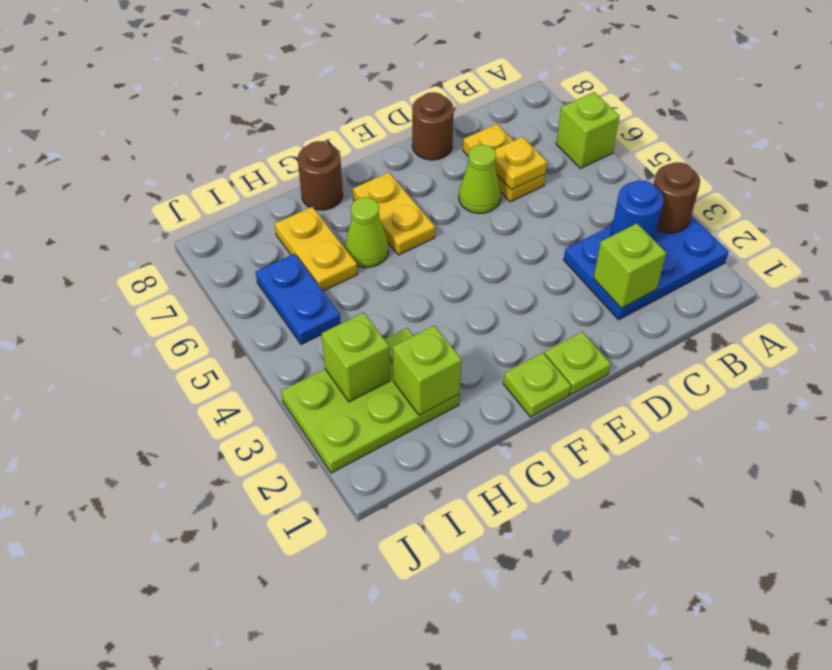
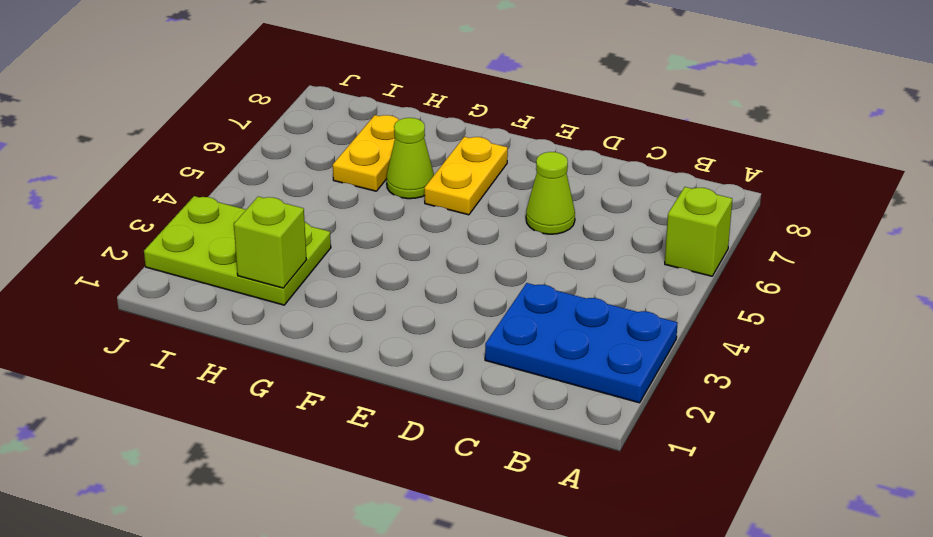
none -> yellow plate C6:C7 level 1
none -> brown round brick D8 level 1
none -> lime plate E1 level 1

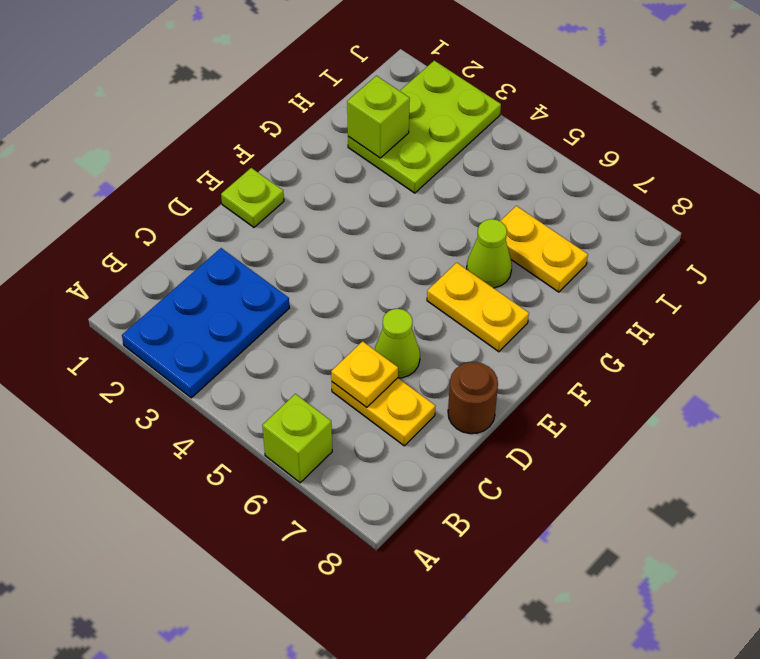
none -> lime plate F1 level 1
none -> brown round brick G8 level 1
none -> blue plate I5:I6 level 1

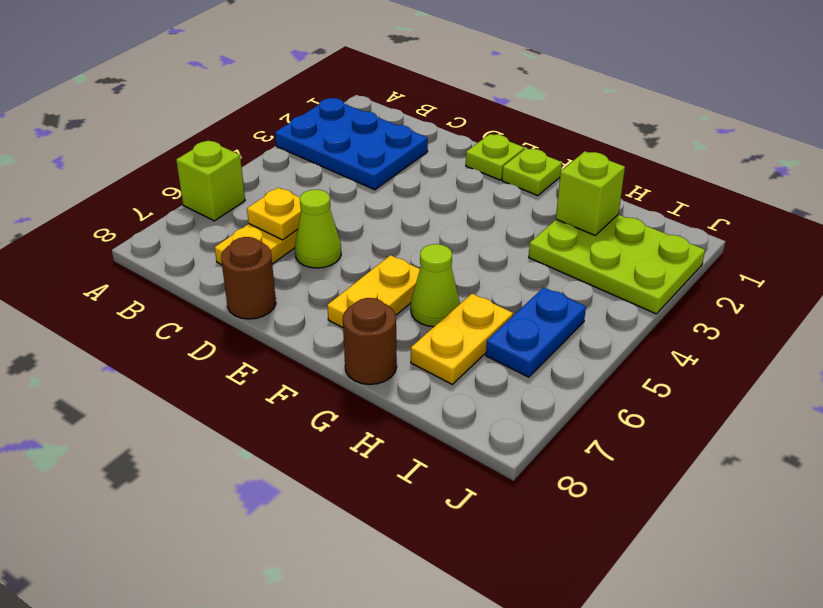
none -> brown round brick A3 level 2
none -> blue round brick B3 level 2
none -> lime brick C2 level 2

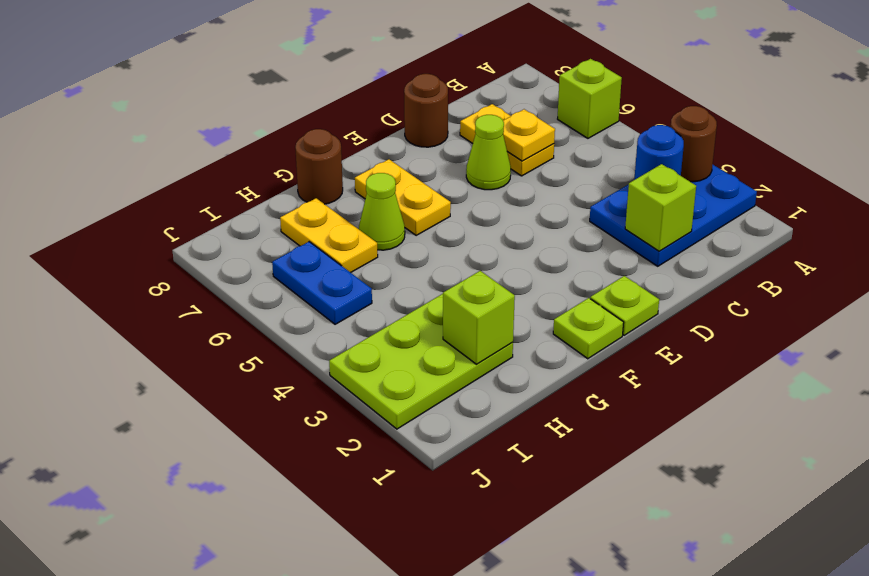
none -> lime brick I3 level 2

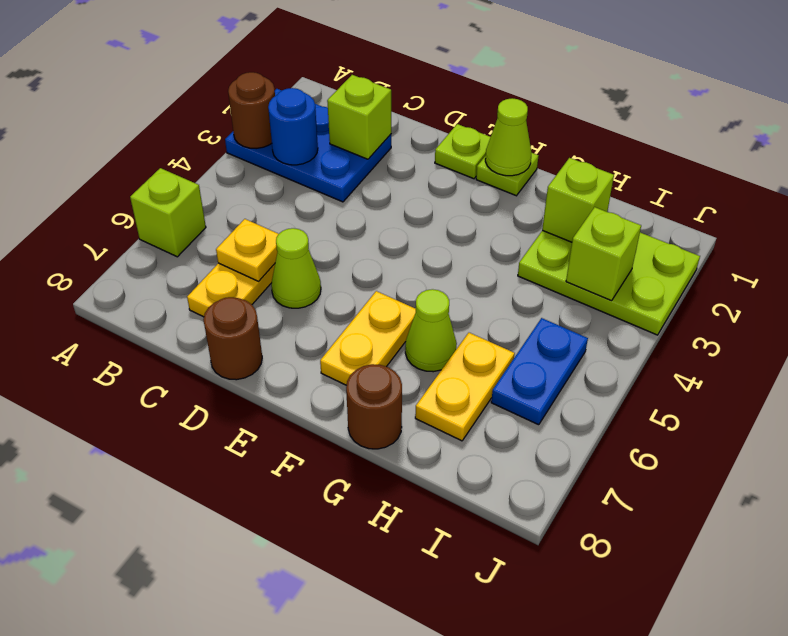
lime cone F1 level 2 -> none

